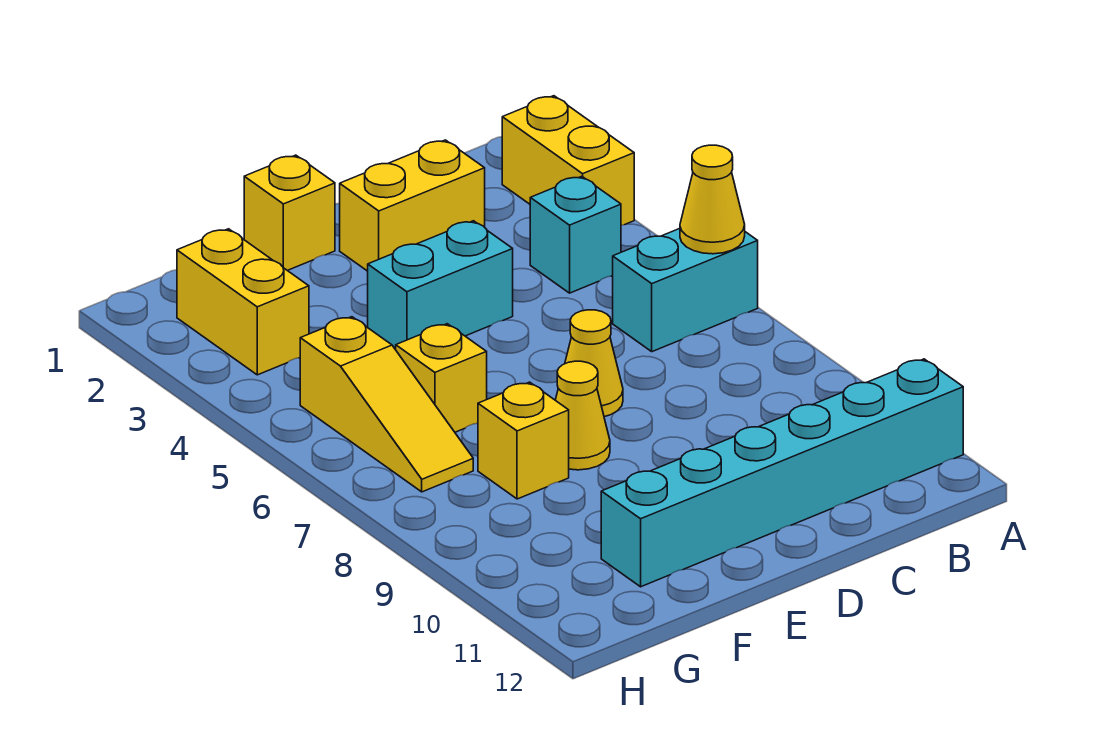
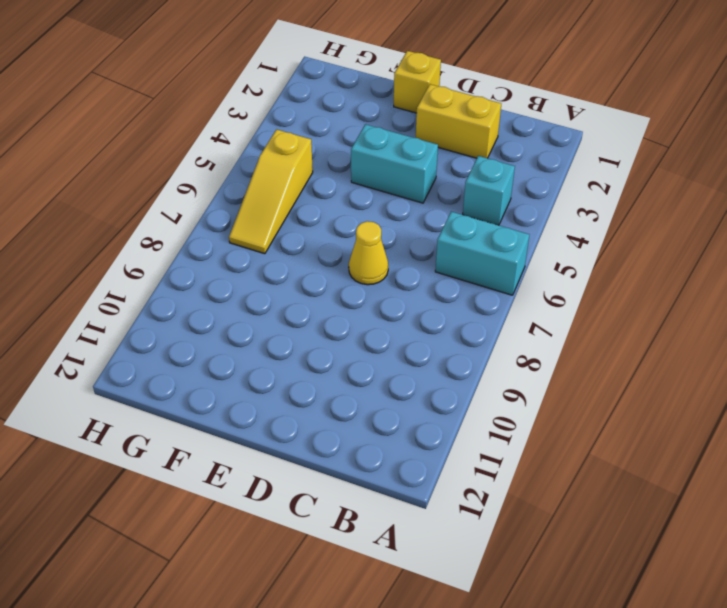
none -> yellow brick A2:A3 level 1
none -> cyan brick A11:F11 level 1
none -> yellow cone E8 level 1

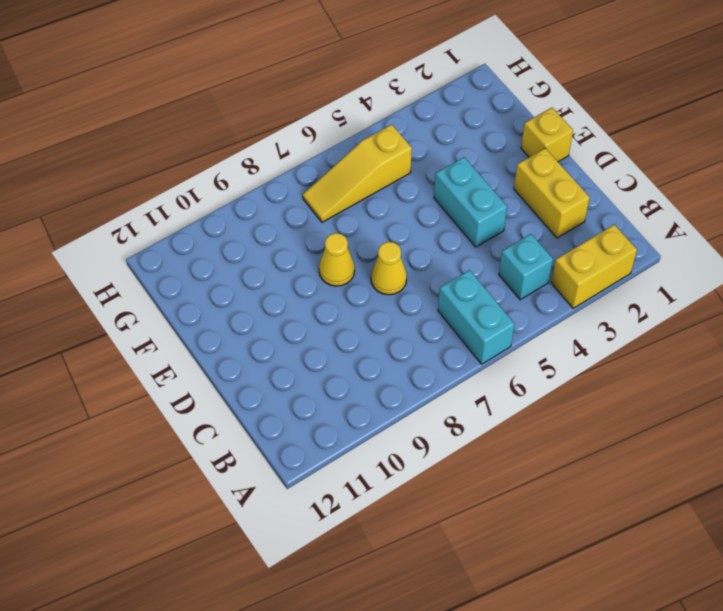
none -> cyan brick A11:F11 level 1
none -> yellow brick F6 level 1
none -> yellow brick F8 level 1

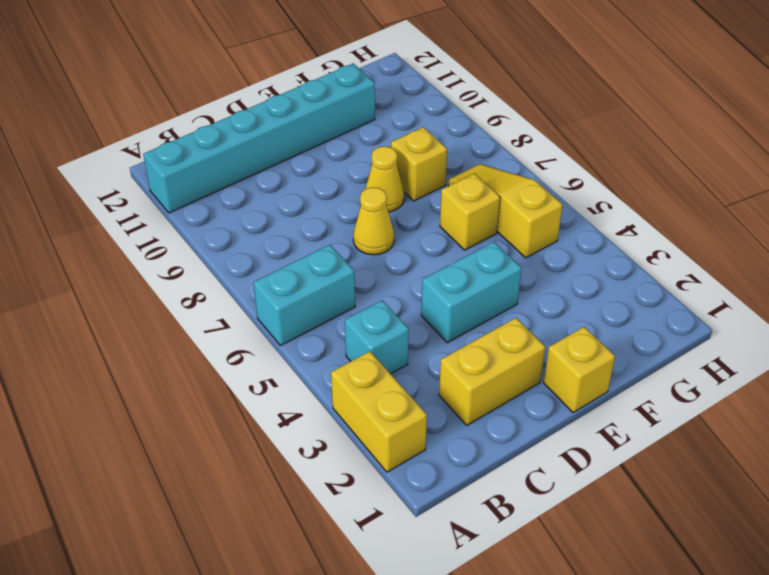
none -> yellow brick G2:G3 level 1
none -> yellow cone A6 level 2

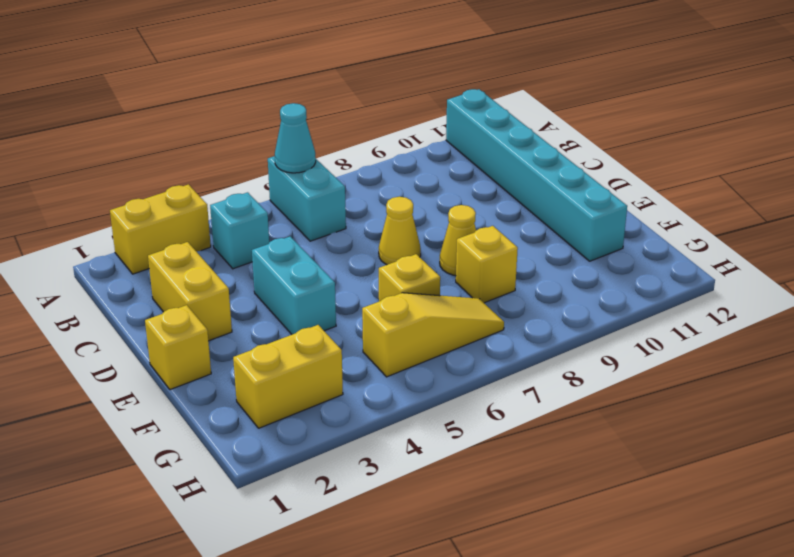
cyan cone A6 level 2 -> yellow cone A6 level 2

